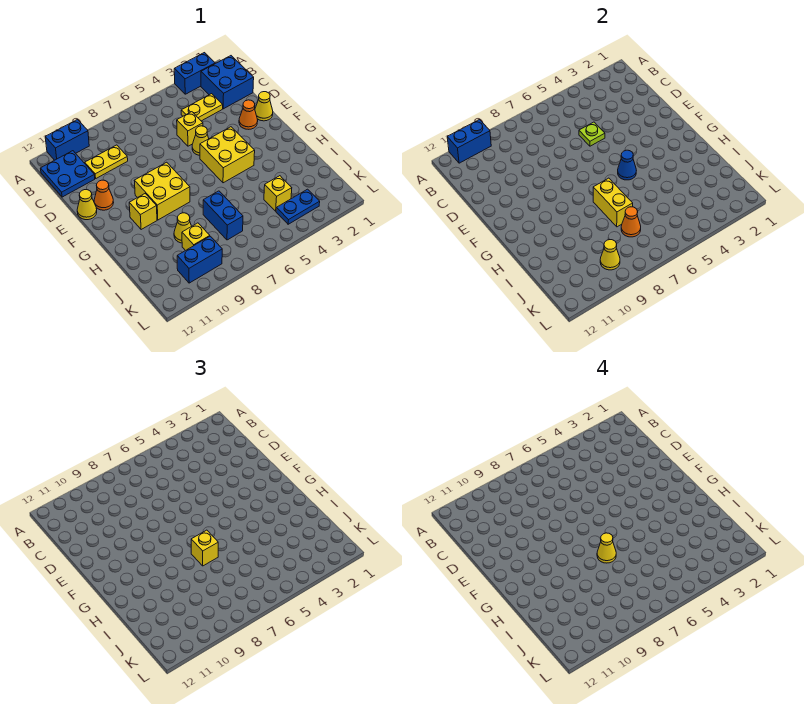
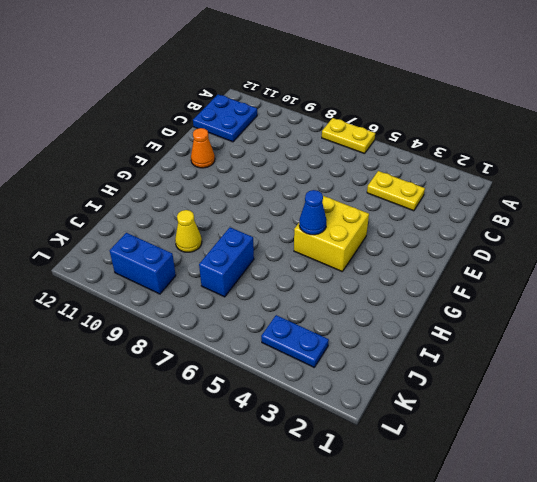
yellow plate A6:A7 level 1 -> yellow plate C9:C10 level 1
none -> blue brick A2:A3 level 1
none -> blue brick A10:A11 level 1
none -> blue brick B1:C2 level 1

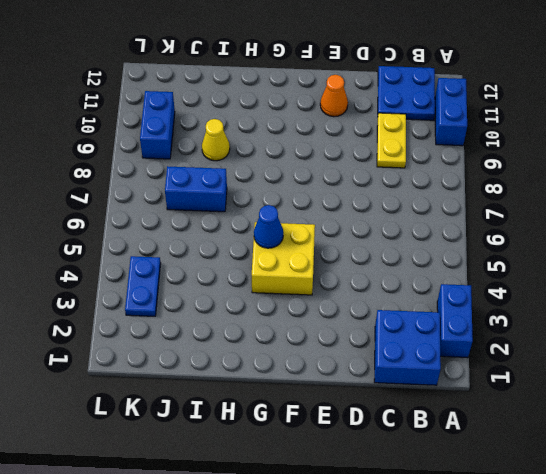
none -> yellow plate C3:C4 level 1
none -> yellow brick D5 level 1
none -> yellow cone E1 level 1

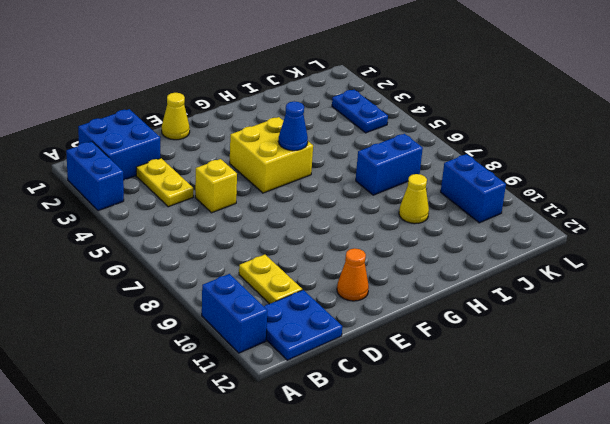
none -> orange cone E2 level 1
none -> yellow cone E5 level 1
none -> yellow cone E12 level 1

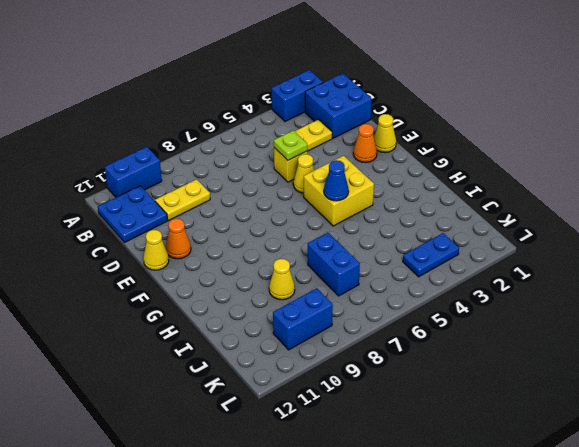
none -> yellow brick F8:G9 level 1
none -> yellow brick G10 level 1
none -> yellow brick J4 level 1

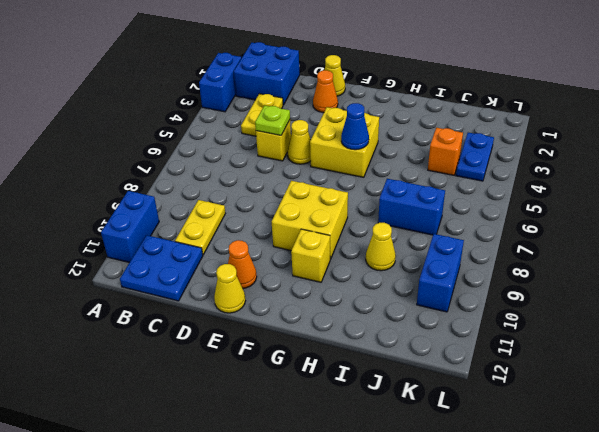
orange brick J4 level 1 -> yellow brick J4 level 1
none -> yellow brick J9 level 1
none -> blue brick A10:A11 level 2
none -> yellow brick H7:I7 level 2

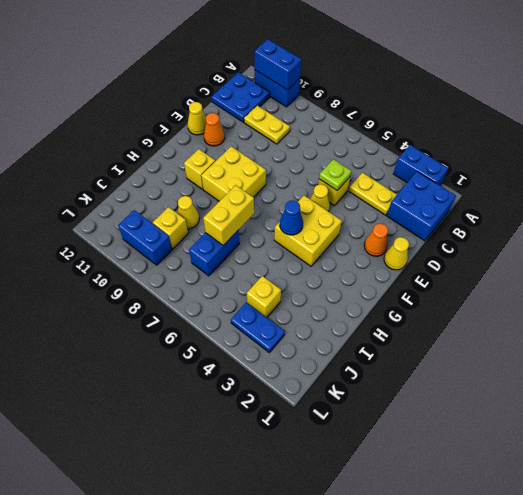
none -> orange cone J7 level 2
none -> yellow cone K9 level 2
none -> yellow brick H7 level 3

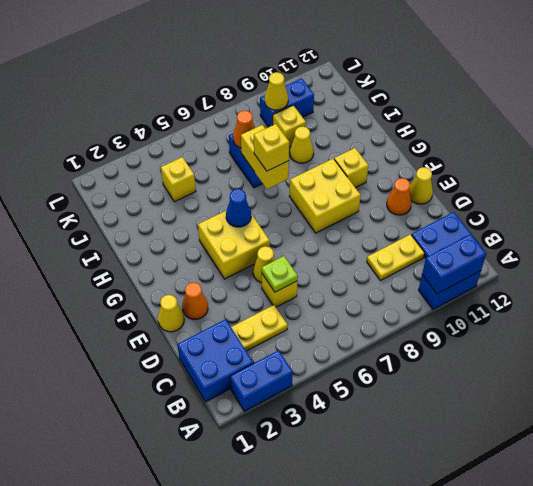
none -> blue plate K3:K4 level 1
none -> yellow cone H7 level 4

